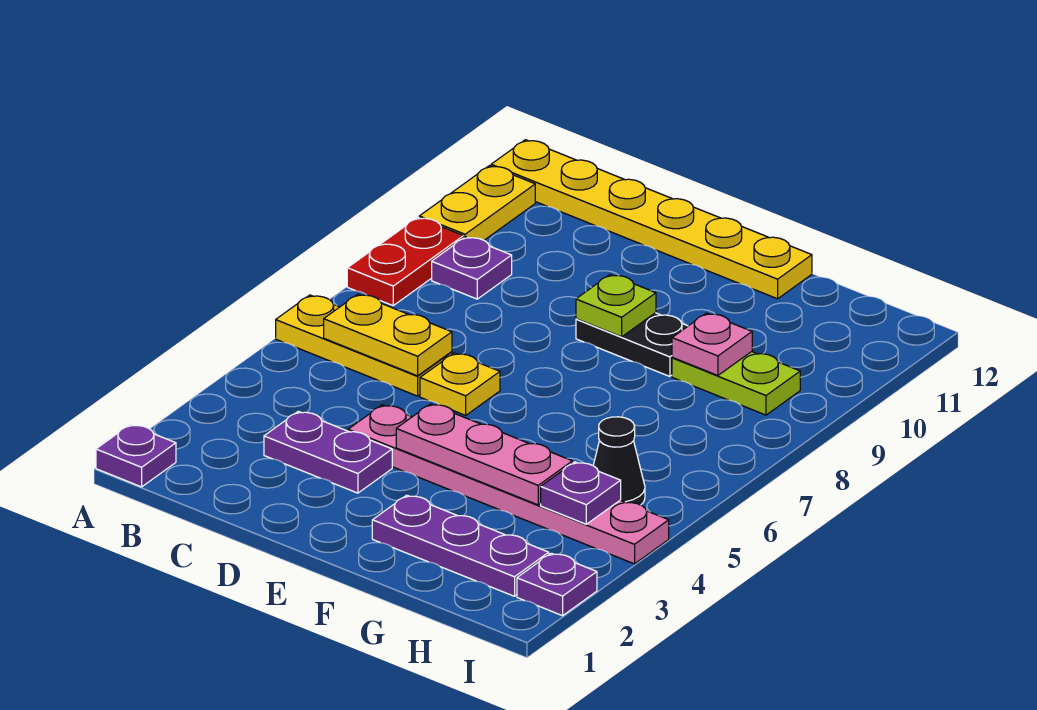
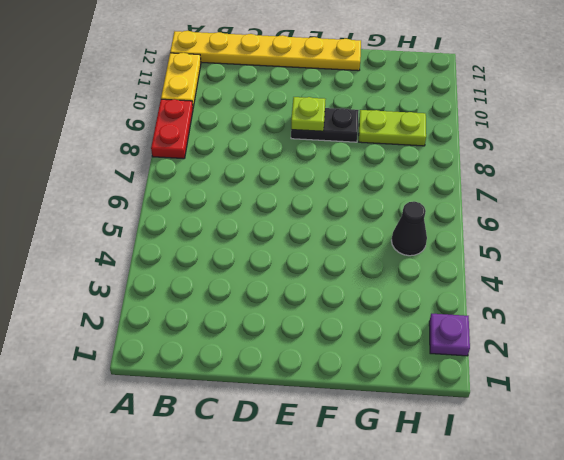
none -> purple plate A1 level 1
none -> yellow plate A6:C6 level 1
none -> purple plate B9 level 1

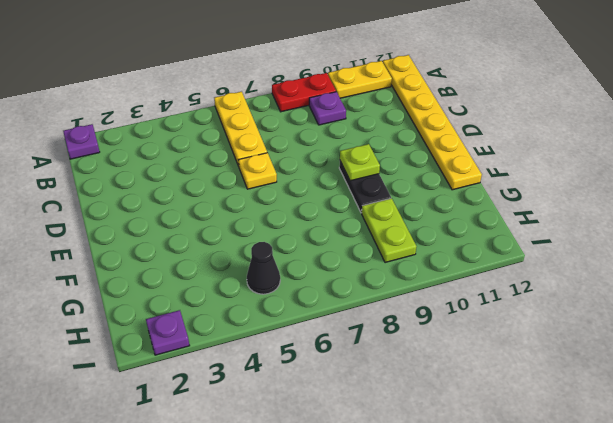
none -> purple plate C3:D3 level 1
none -> pink plate D4:I4 level 1
none -> purple plate F2:H2 level 1

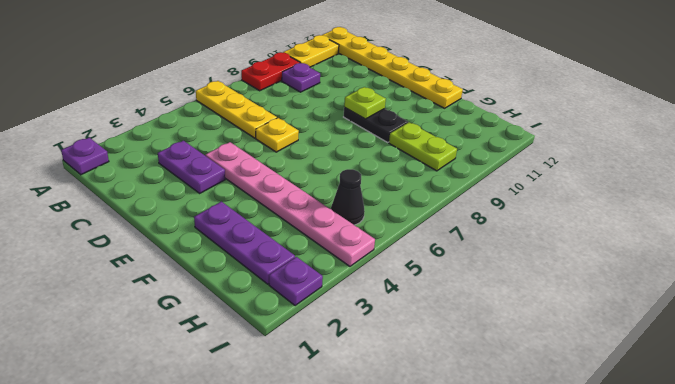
none -> yellow plate B6:C6 level 2
none -> pink plate E4:G4 level 2
none -> pink plate G9 level 2

